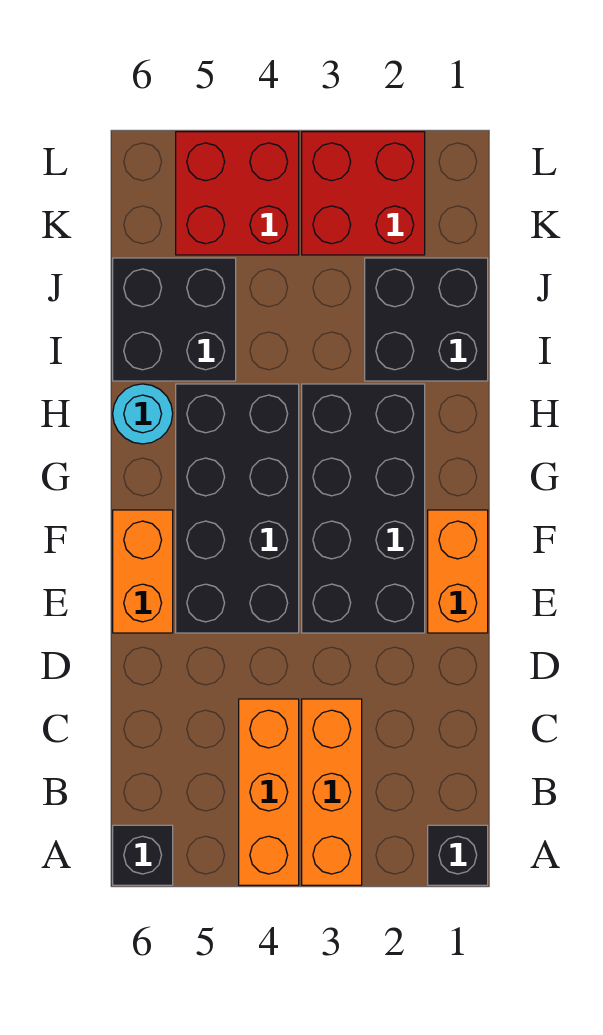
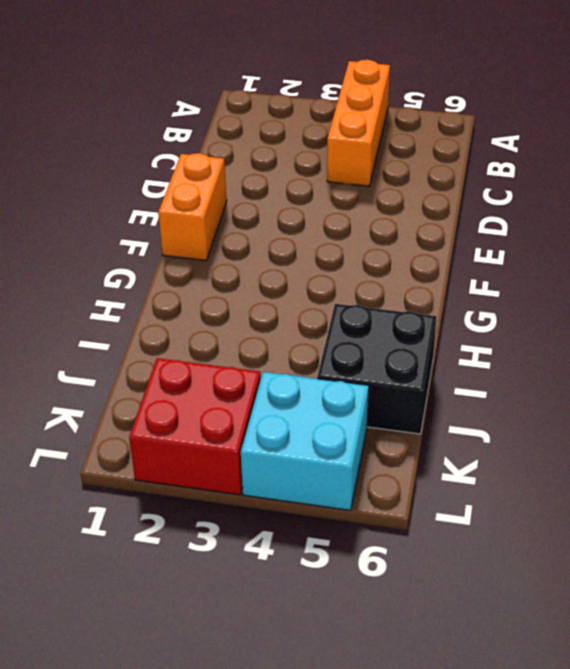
cyan brick K4:L5 level 1 -> red brick K4:L5 level 1
none -> black brick A1 level 1
none -> orange brick A3:C3 level 1
none -> black brick A6 level 1

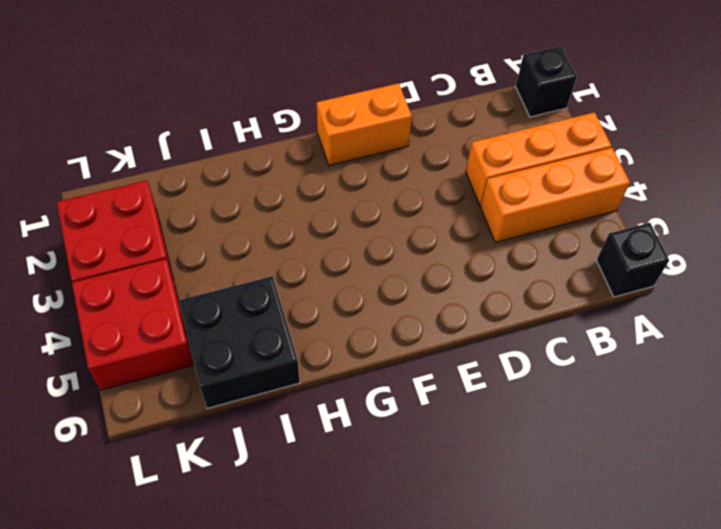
none -> black brick E2:H3 level 1
none -> black brick E4:H5 level 1
none -> orange brick E6:F6 level 1

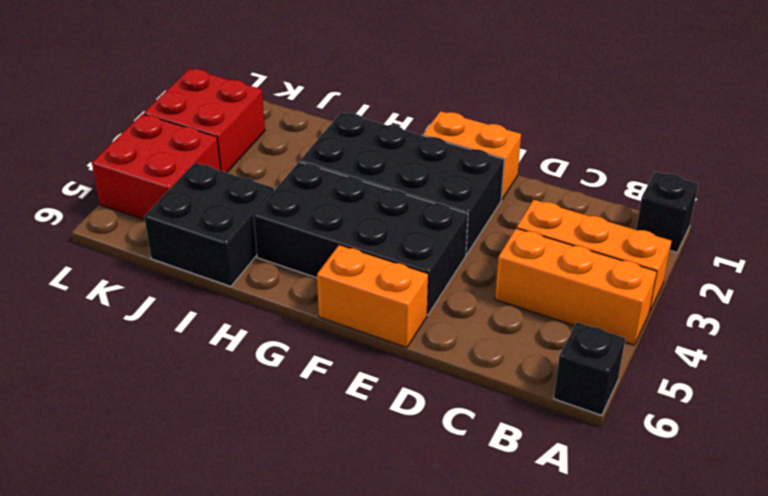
none -> cyan round brick H6 level 1
none -> black brick I1:J2 level 1

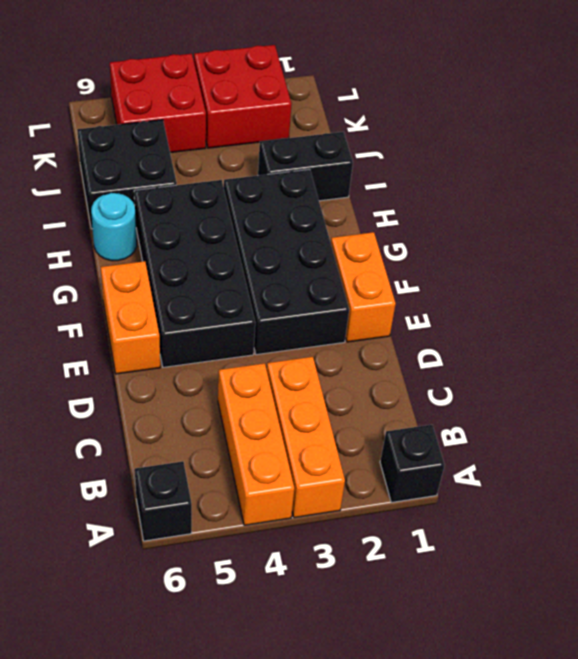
black brick I1:I2 level 1 -> black brick I1:J2 level 1

